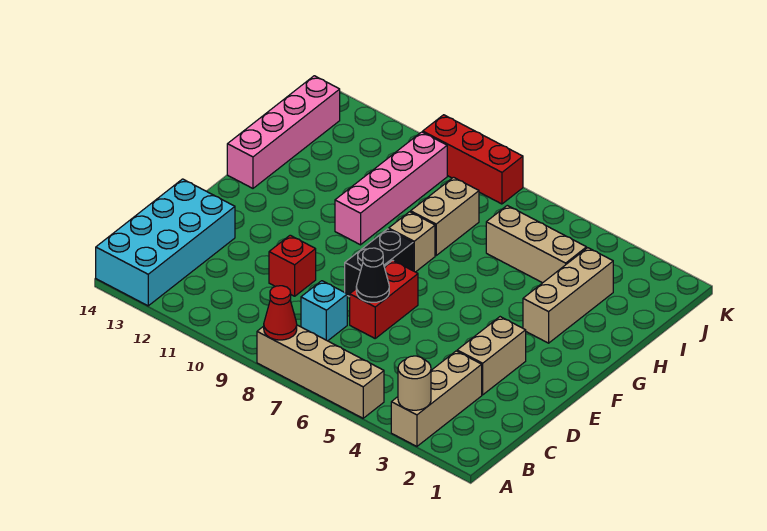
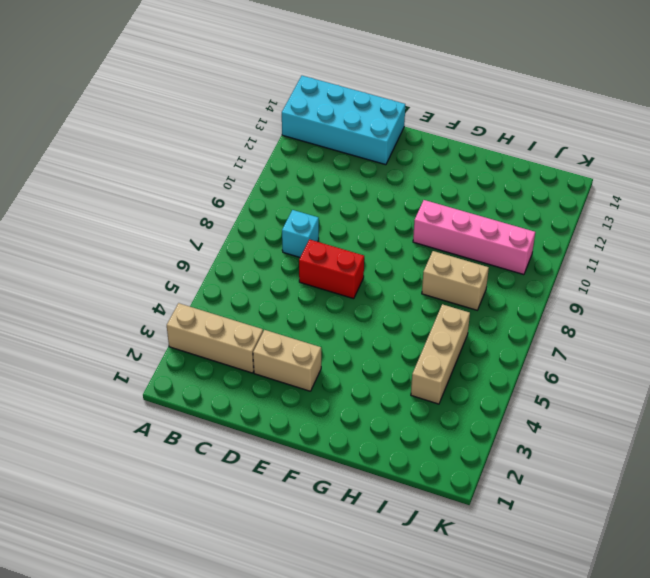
none -> tan brick A5:A8 level 1
none -> red brick D10 level 1
none -> black brick E8:F8 level 1

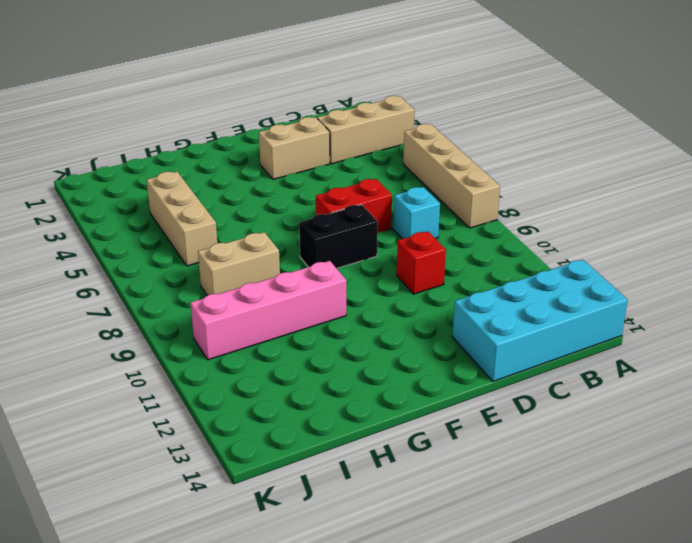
none -> tan brick G3:I3 level 1
none -> tan brick G8 level 1
none -> pink brick G14:J14 level 1

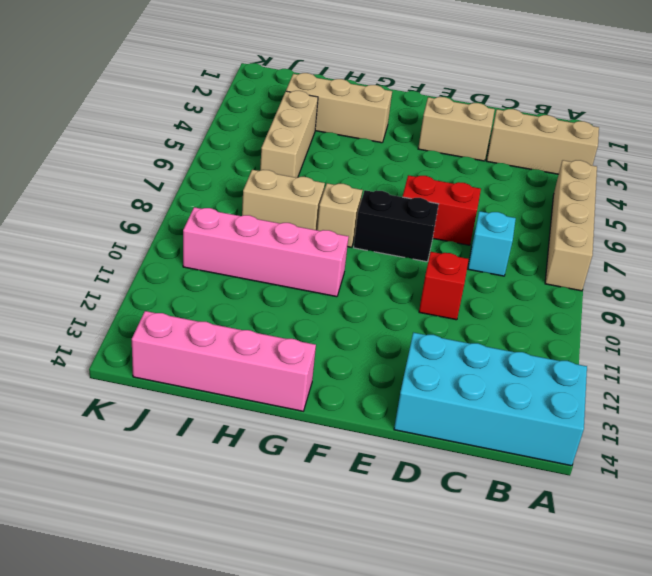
none -> red brick K8:K10 level 1
none -> tan round brick A3 level 2
none -> red cone A8 level 2

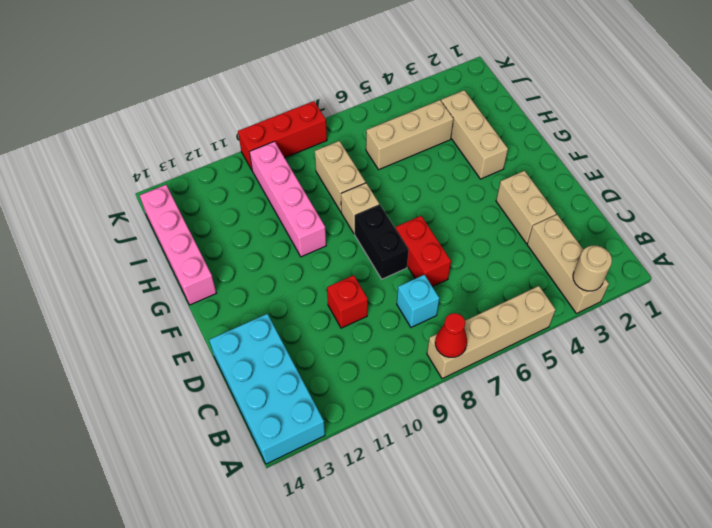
none -> black cone D7 level 2

